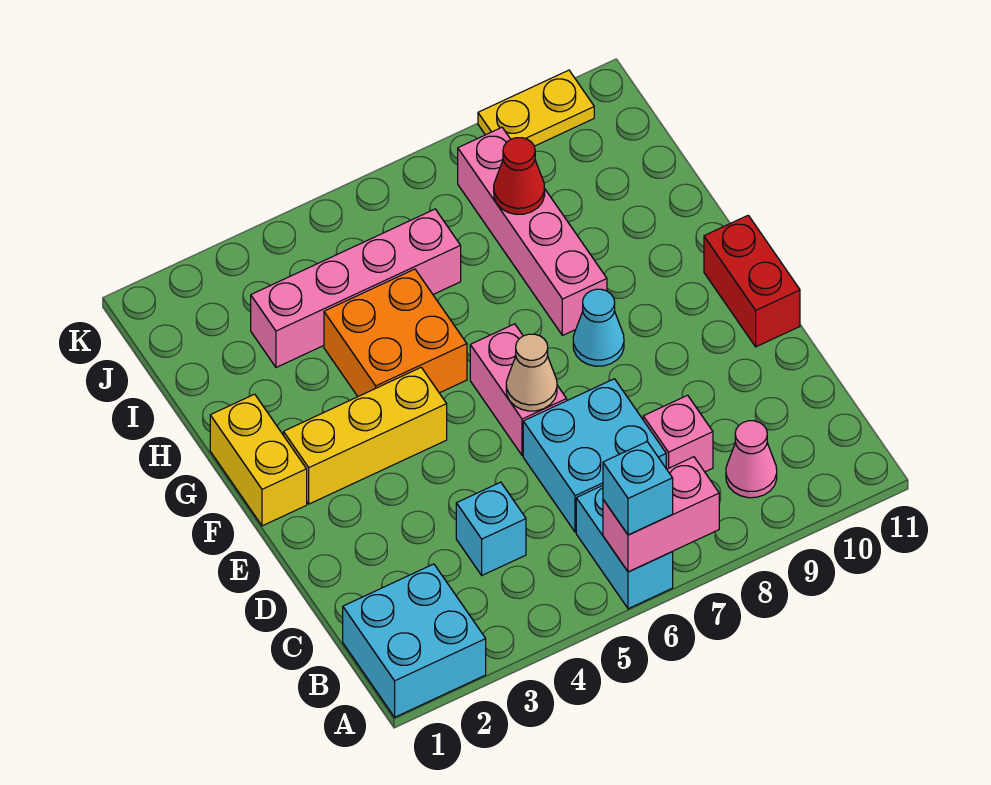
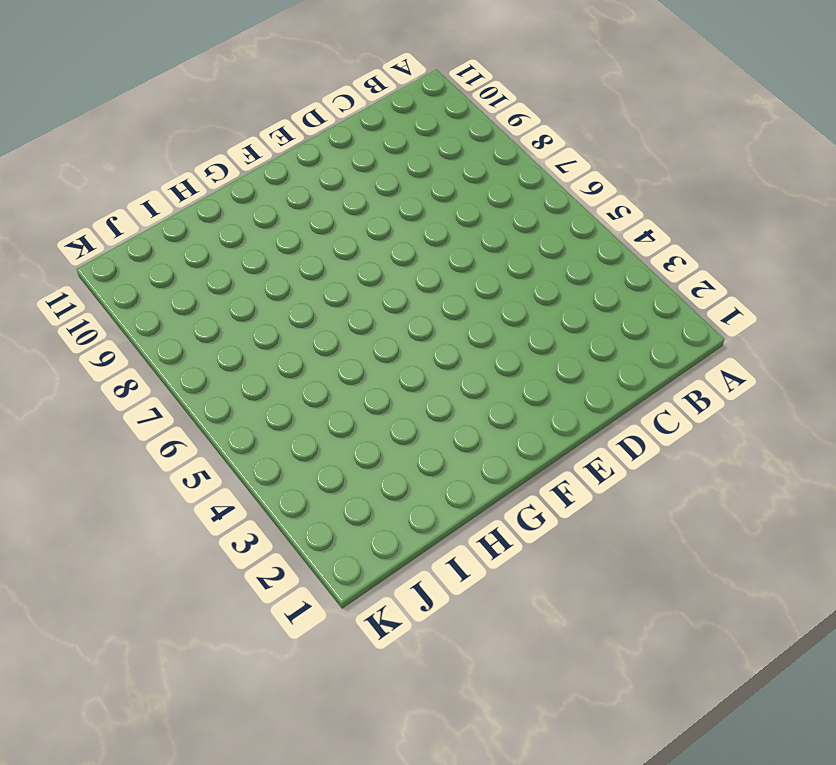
none -> cyan brick A1:B2 level 1
none -> cyan brick A6:B6 level 1
none -> pink cone B9 level 1

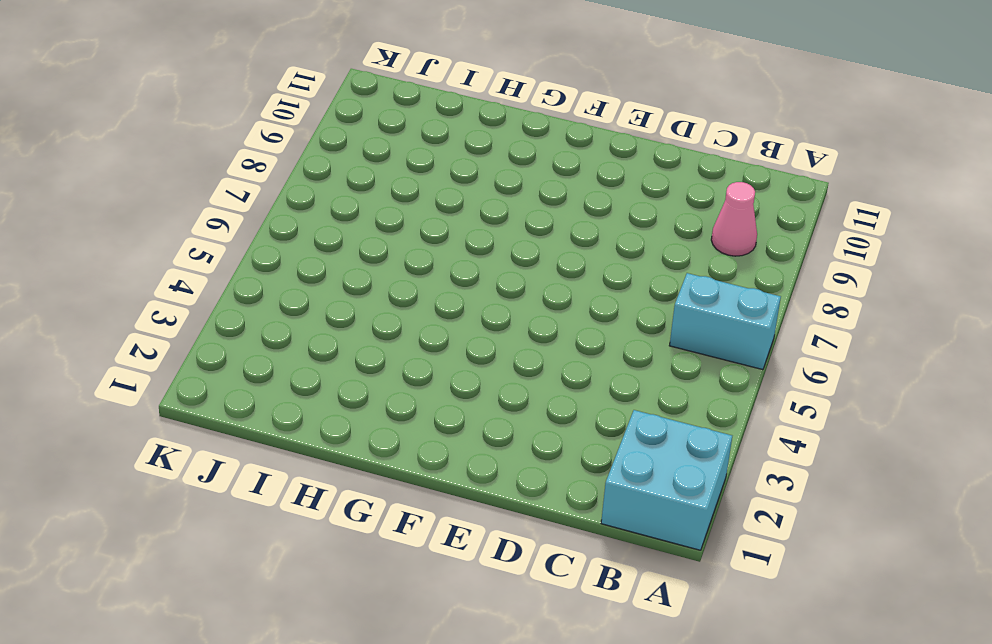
none -> cyan brick C4 level 1
none -> cyan brick C6:D7 level 1
none -> pink brick C8 level 1

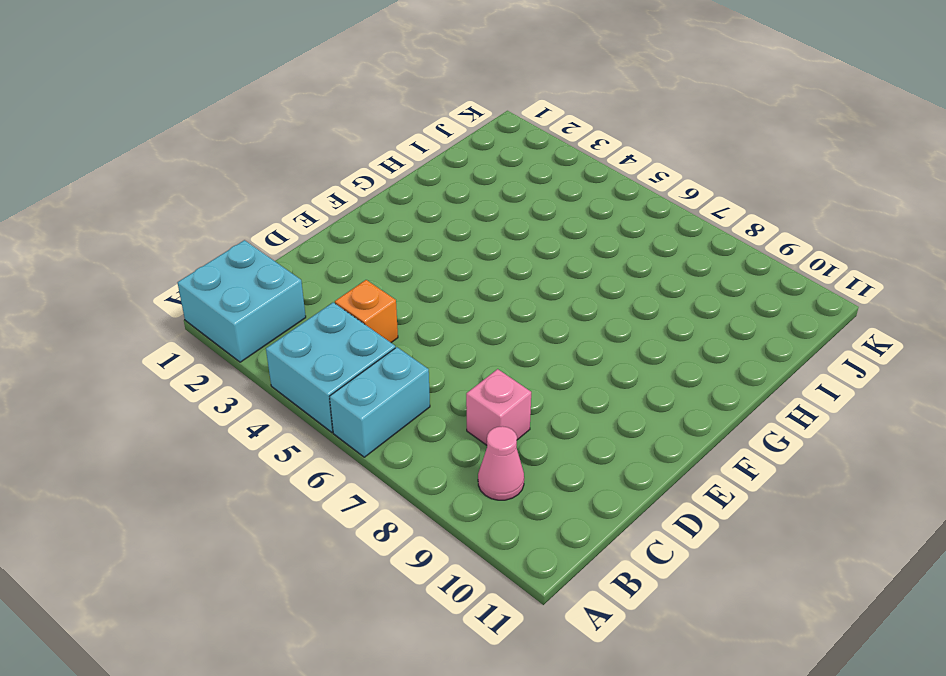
cyan brick A4:B5 level 1 -> cyan brick C6:D7 level 1
orange brick C4 level 1 -> cyan brick C4 level 1
none -> pink brick E6:F6 level 1
none -> red brick E11:F11 level 1
none -> yellow brick F1:G1 level 1

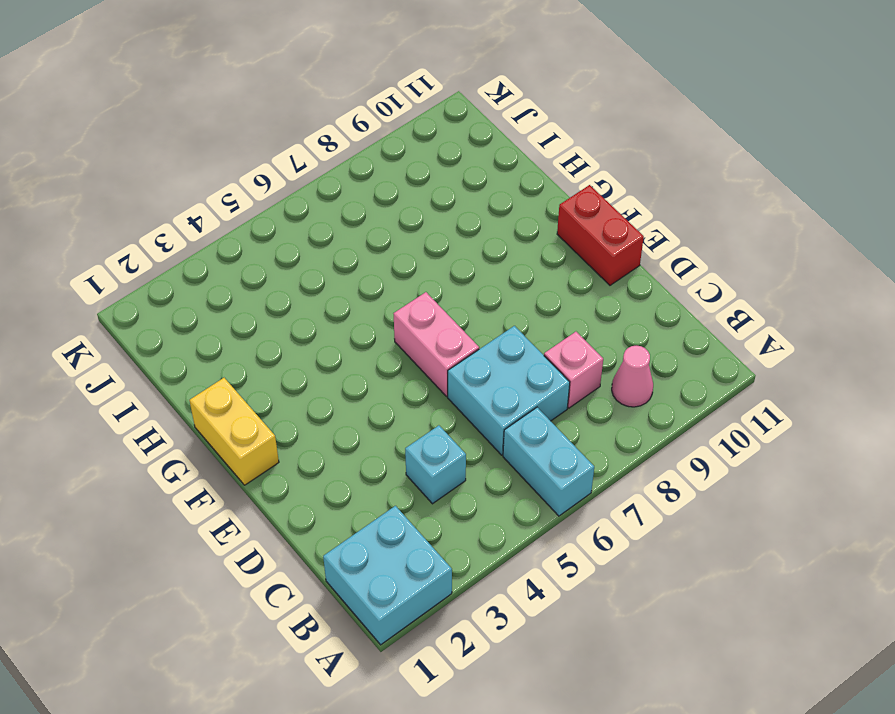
none -> yellow brick F2:F4 level 1
none -> cyan cone F8 level 1
none -> orange brick G4:H5 level 1

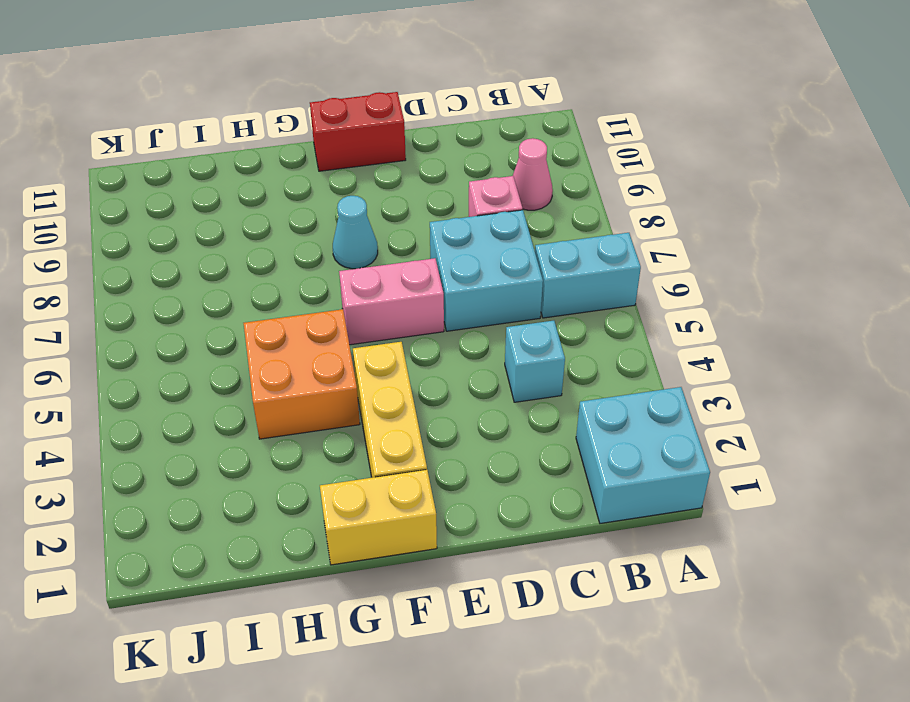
none -> pink brick G8:J8 level 1
none -> pink brick I3:I6 level 1
none -> yellow plate K9:K10 level 1

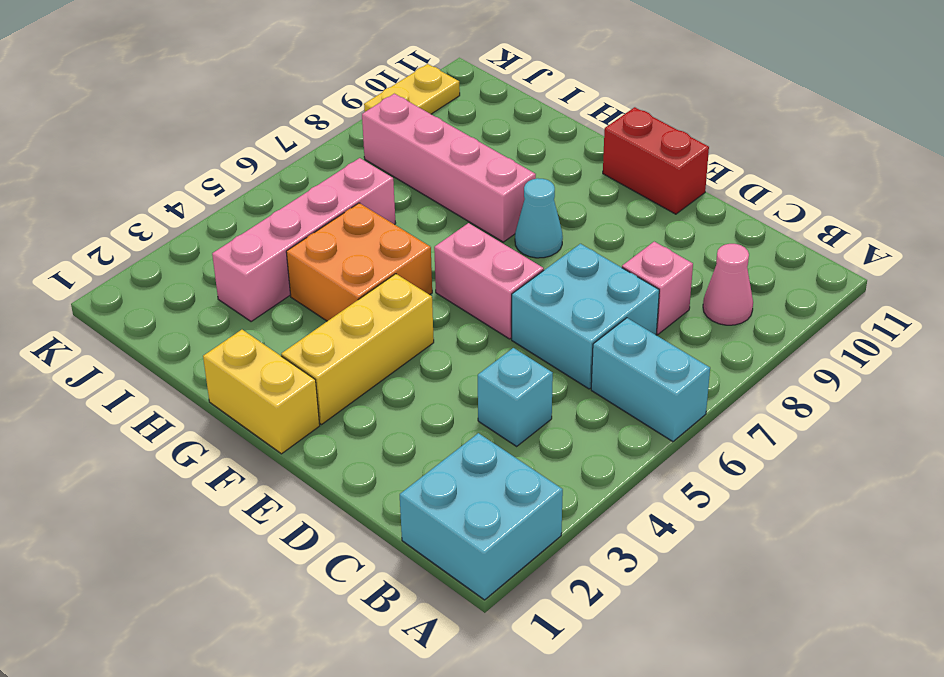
none -> pink brick A6:A7 level 2
none -> tan cone E6 level 2
none -> red cone I8 level 2

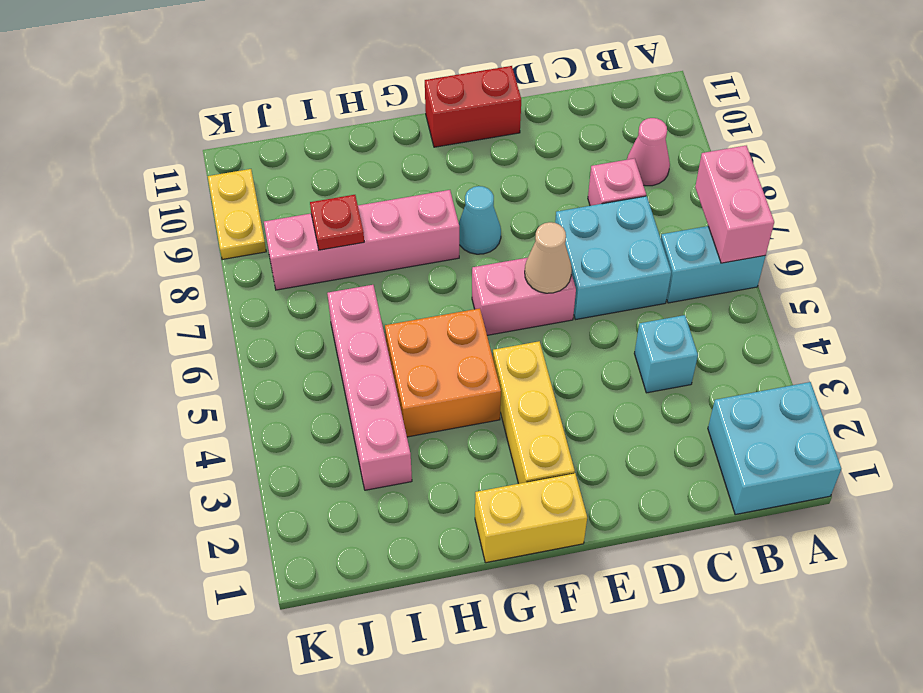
red plate I8 level 2 -> red cone I8 level 2
none -> cyan brick A6 level 3

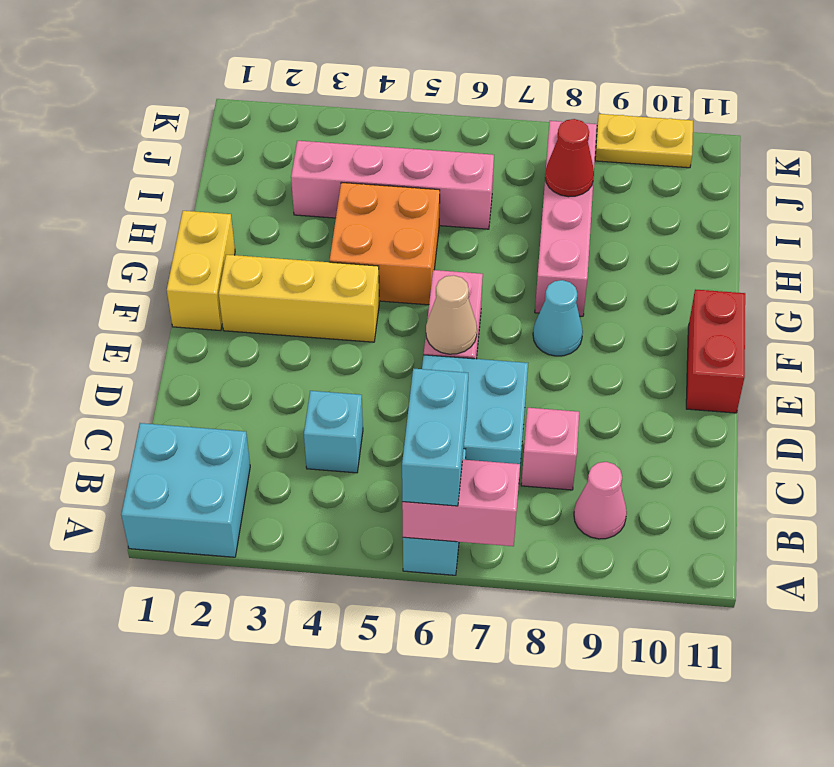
cyan brick A6:B6 level 3 -> cyan brick A6 level 3

